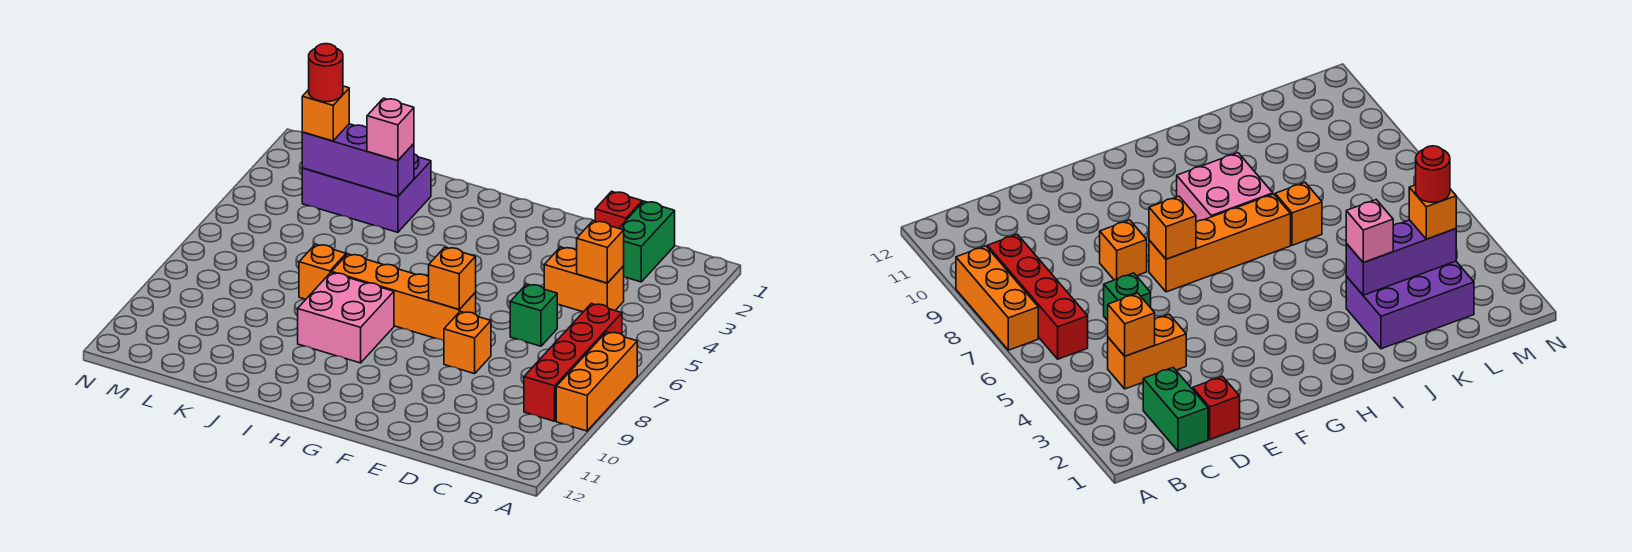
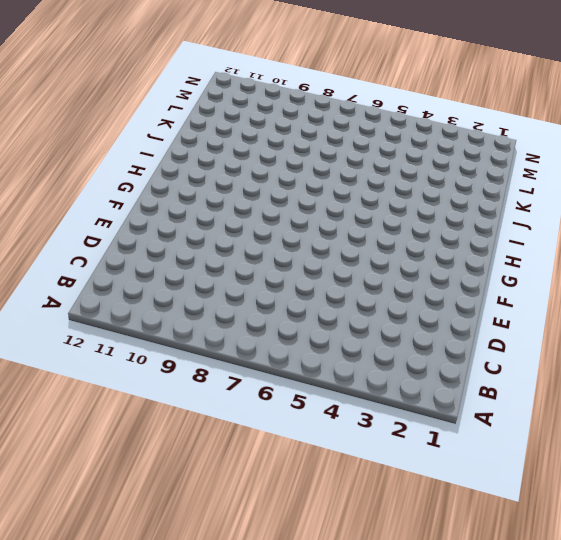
none -> orange brick A7:A9 level 1
none -> red brick B6:B9 level 1
none -> green brick C1:C2 level 1

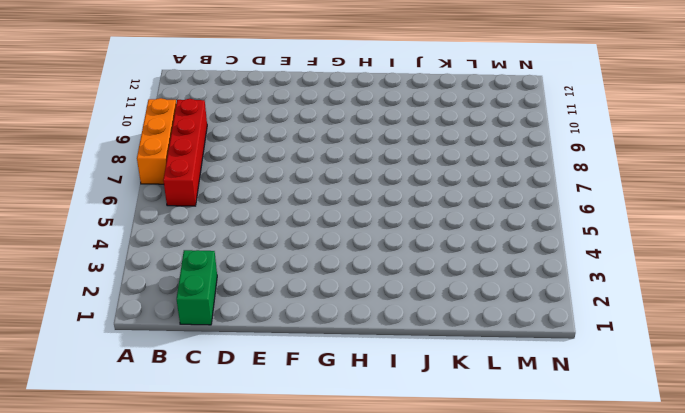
none -> orange brick C4:D4 level 1
none -> red brick D1 level 1
none -> green brick D6 level 1

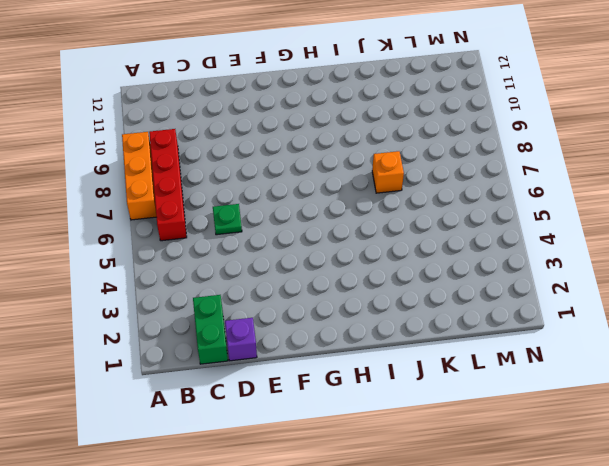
purple brick D1 level 1 -> red brick D1 level 1
green plate D6 level 1 -> green brick D6 level 1
none -> orange brick C4:D4 level 1
none -> orange brick E8 level 1
none -> orange brick F7:I7 level 1

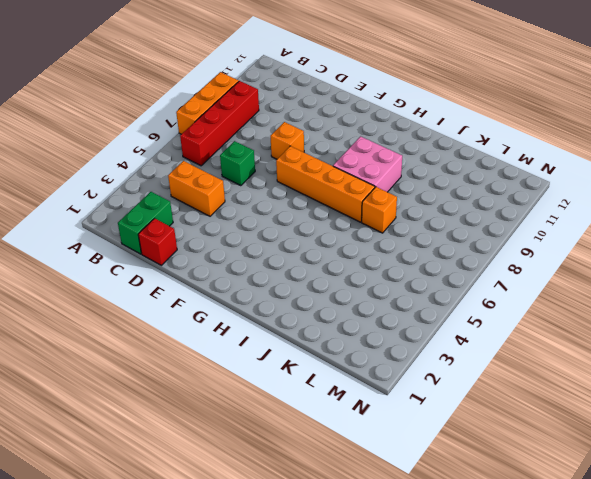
none -> purple brick J2:L3 level 1
none -> orange brick C4 level 2
none -> orange brick F7 level 2

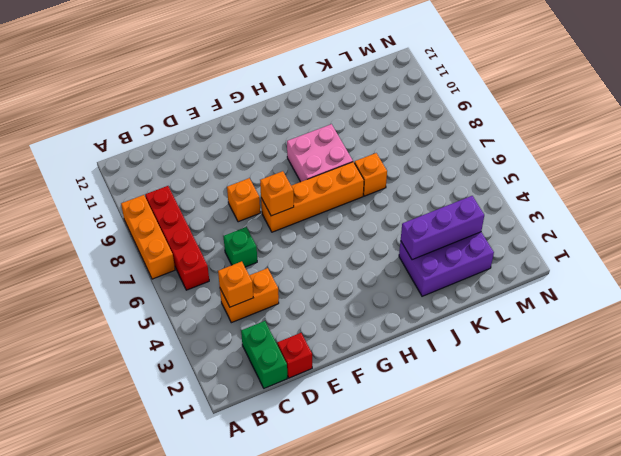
none -> pink brick J3 level 3
none -> orange brick L3 level 3
none -> red round brick L3 level 4

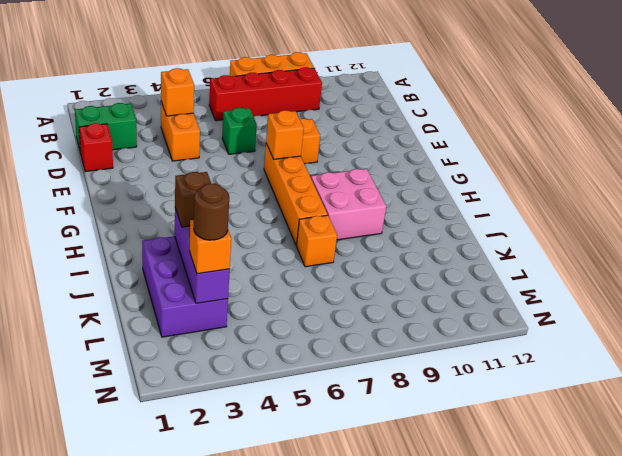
brown brick J3 level 3 -> pink brick J3 level 3
brown round brick L3 level 4 -> red round brick L3 level 4

